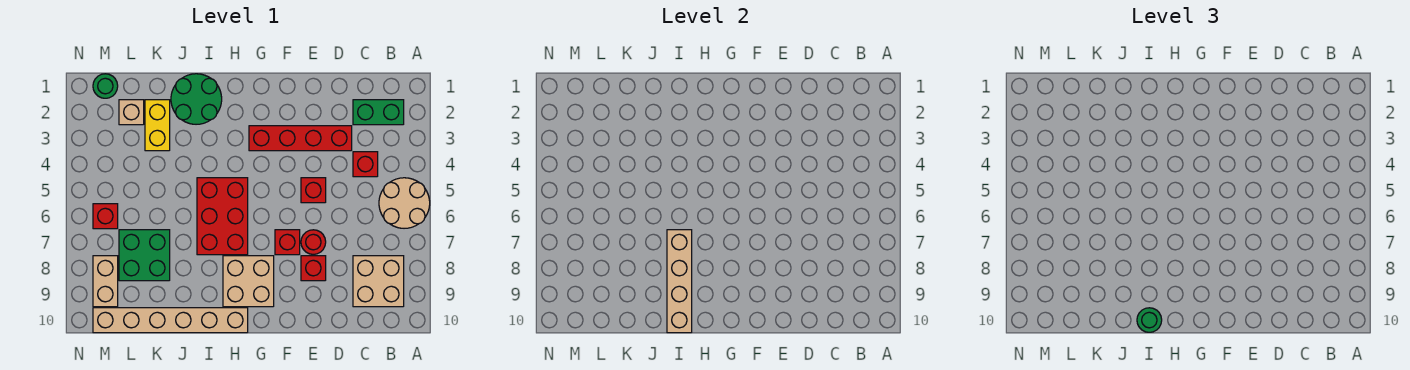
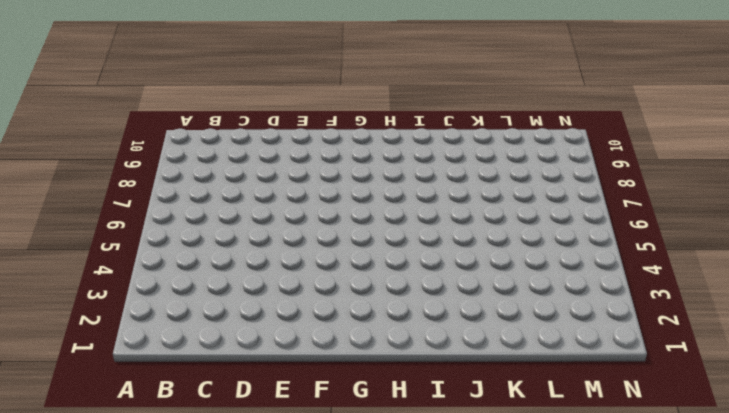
none -> tan round brick A5:B6 level 1
none -> green brick B2:C2 level 1
none -> tan brick B8:C9 level 1

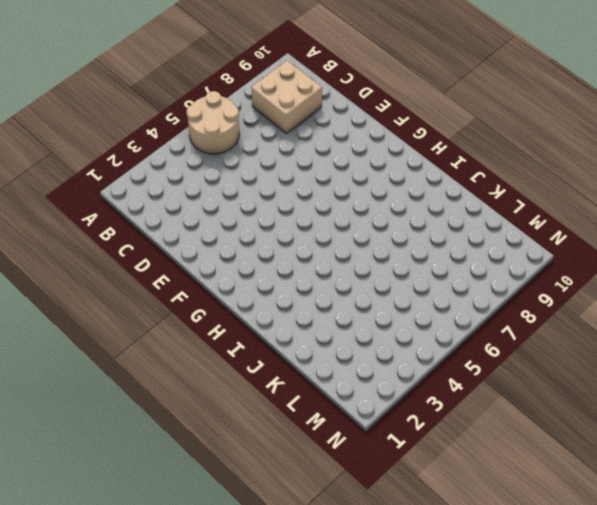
none -> green brick B2:C2 level 1
none -> red brick C4 level 1
none -> red brick D3:G3 level 1

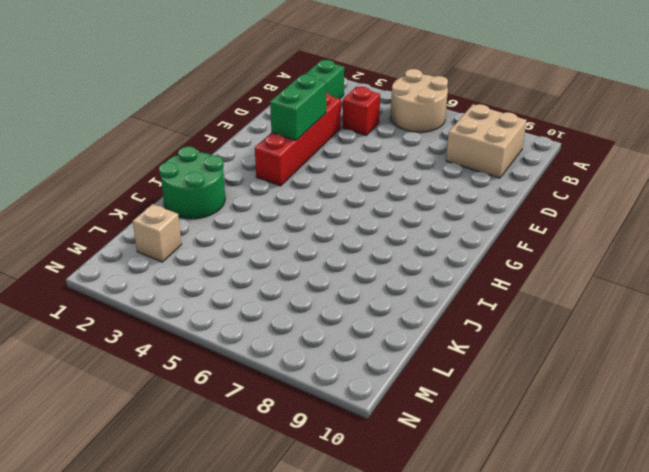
green brick E3:F3 level 2 -> none
none -> red brick E5 level 1
none -> red round brick E7 level 1
none -> red brick E8 level 1

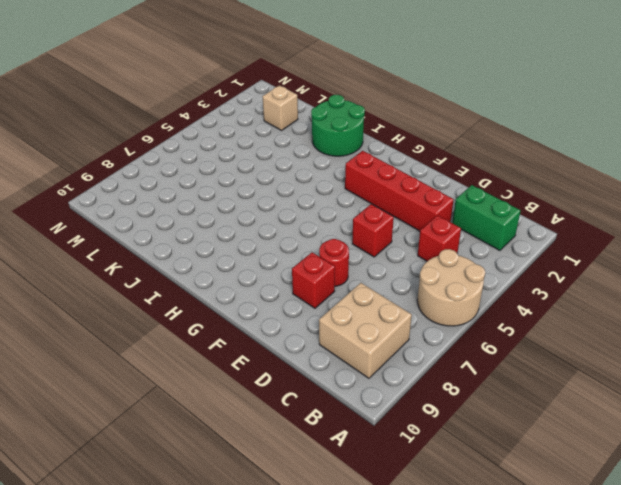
none -> red brick F7 level 1
none -> tan brick G8:H9 level 1
none -> red brick H5:I7 level 1

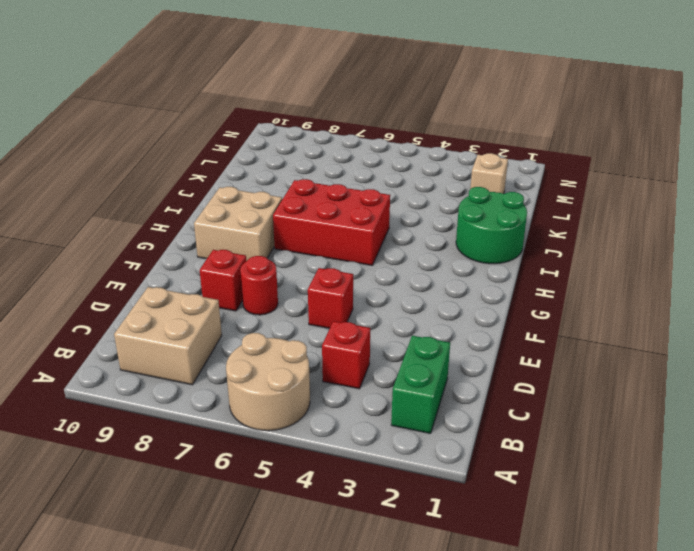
none -> red brick D3:G3 level 1
none -> red brick F7 level 1
none -> tan brick H10:M10 level 1

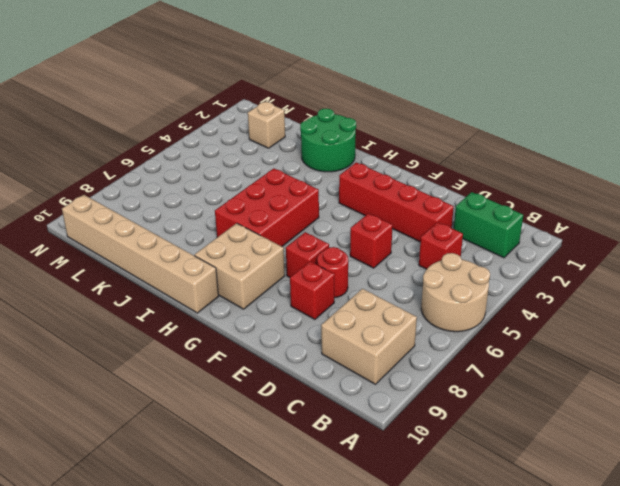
none -> yellow brick K2:K3 level 1
none -> green brick K7:L8 level 1
none -> green round brick M1 level 1

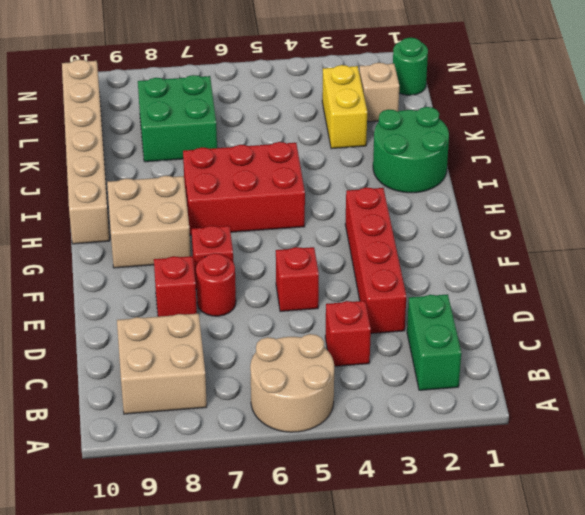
yellow brick K3:L3 level 1 -> yellow brick K2:K3 level 1
none -> red brick M6 level 1
none -> tan brick M8:M9 level 1
none -> tan brick I7:I10 level 2

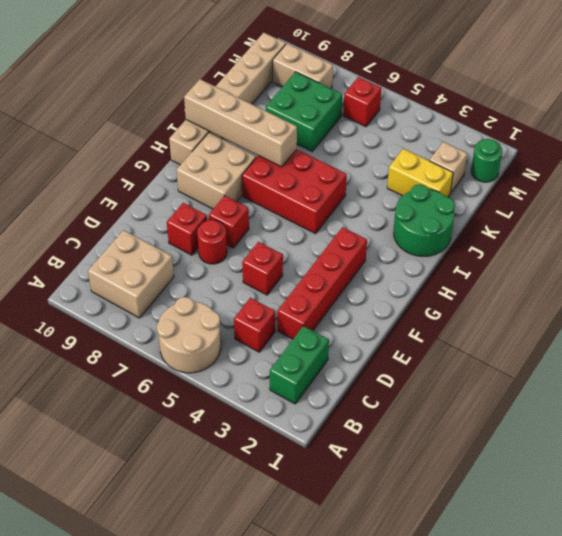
none -> green round brick I10 level 3

